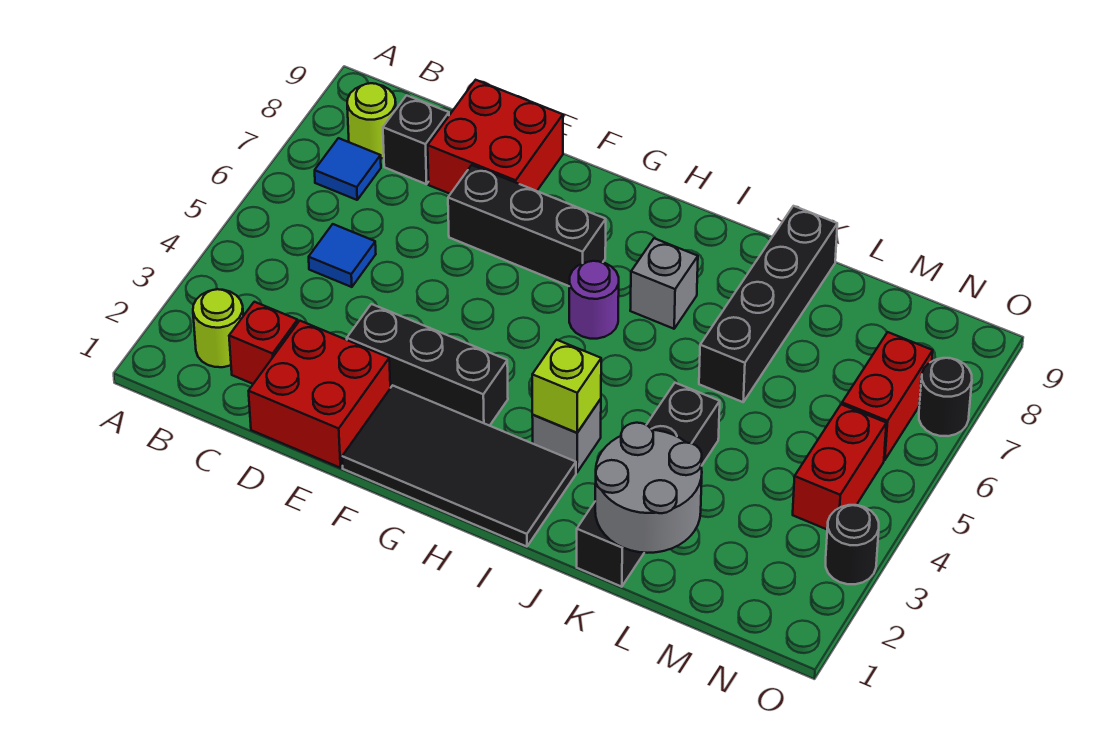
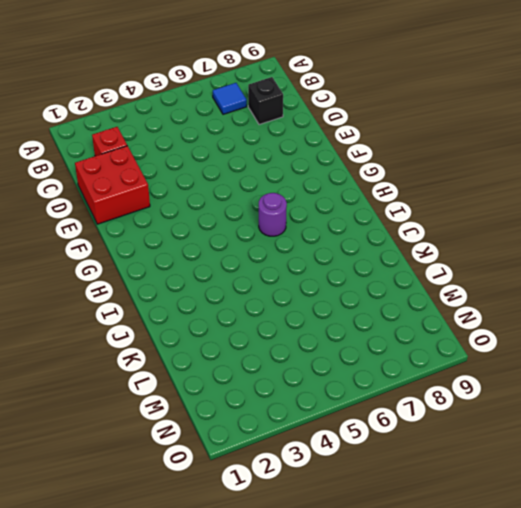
none -> lime round brick B2 level 1
none -> lime round brick B8 level 1
none -> blue tile C5 level 1

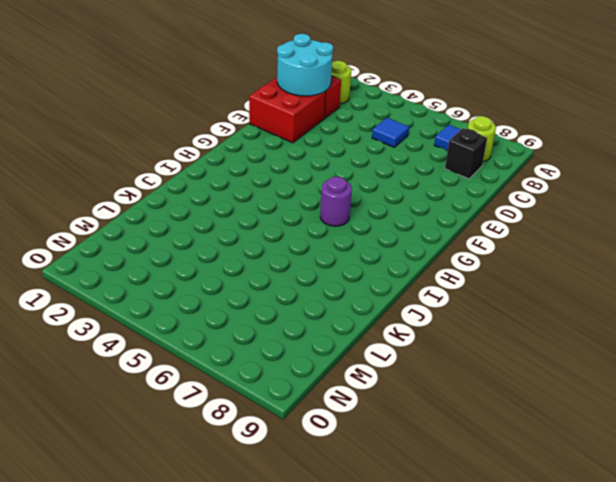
cyan round brick C1:D2 level 2 -> none
none -> red brick D8:E9 level 1
none -> black brick E3:G3 level 1
none -> black brick E7:G7 level 1

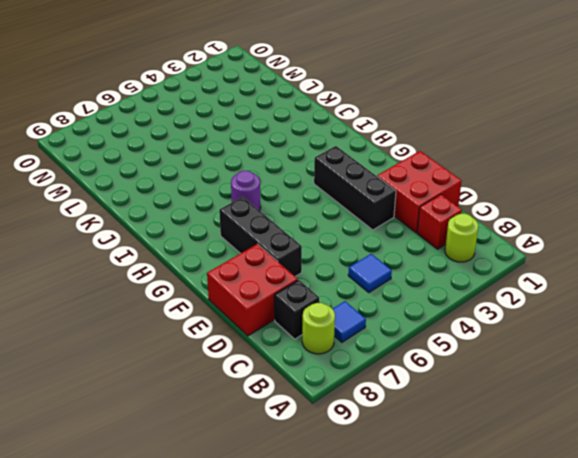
none -> black tile F1:I2 level 1
none -> grey brick I3 level 1
none -> grey brick I7 level 1

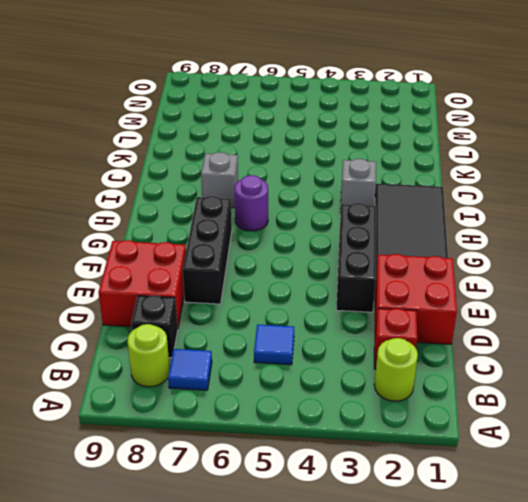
none -> black brick K1:K4 level 1
none -> black brick K6:K9 level 1
none -> red brick N4:N5 level 1

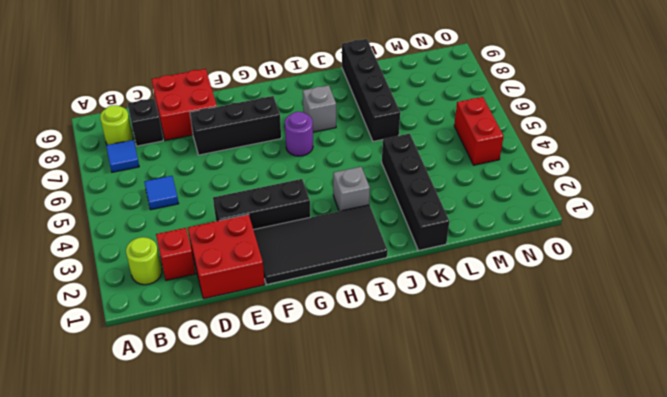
none -> red brick N6:N7 level 1
none -> black round brick O3 level 1
none -> black round brick O7 level 1

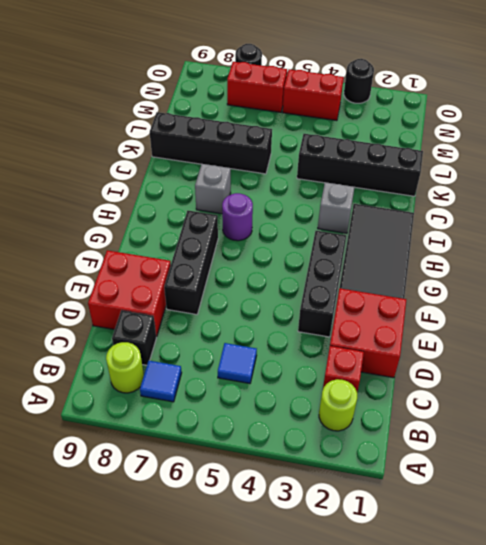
none -> lime brick I3 level 2
none -> grey round brick K1:L2 level 2

